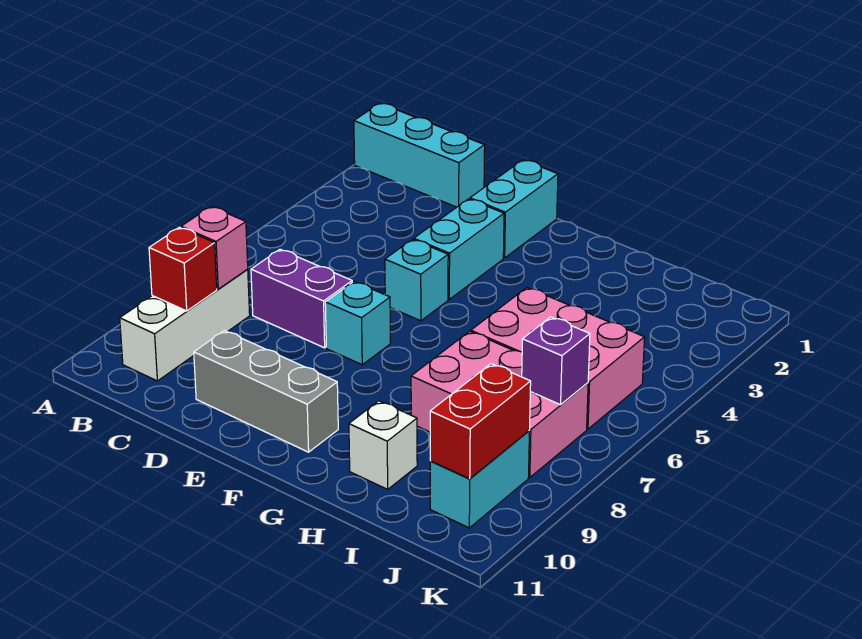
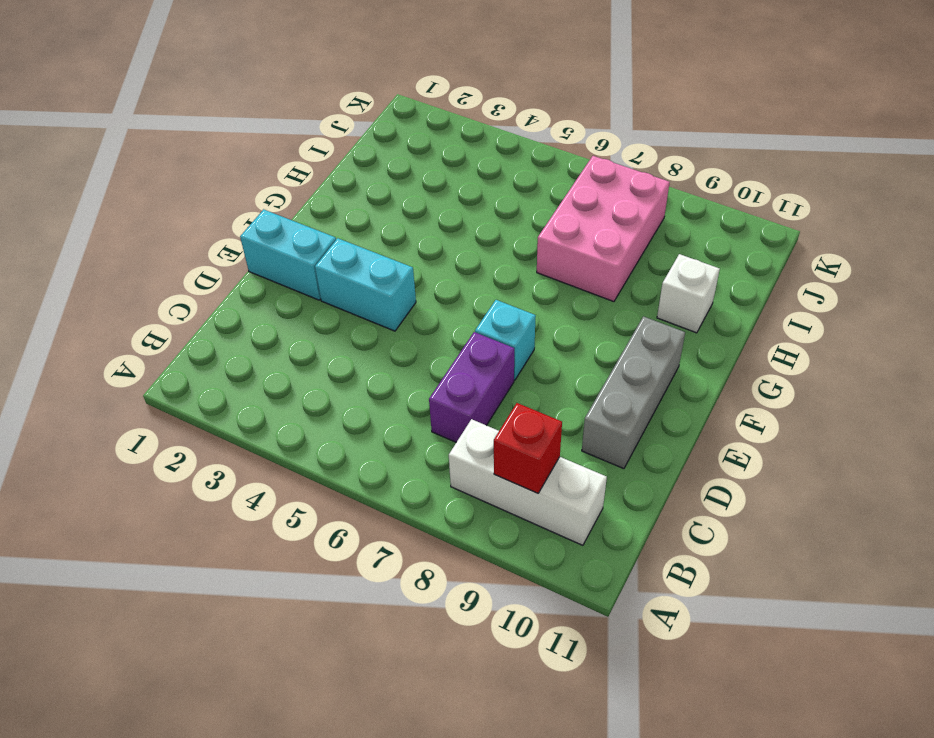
none -> cyan brick A1:C1 level 1
none -> cyan brick E5 level 1
none -> pink brick H5:J6 level 1

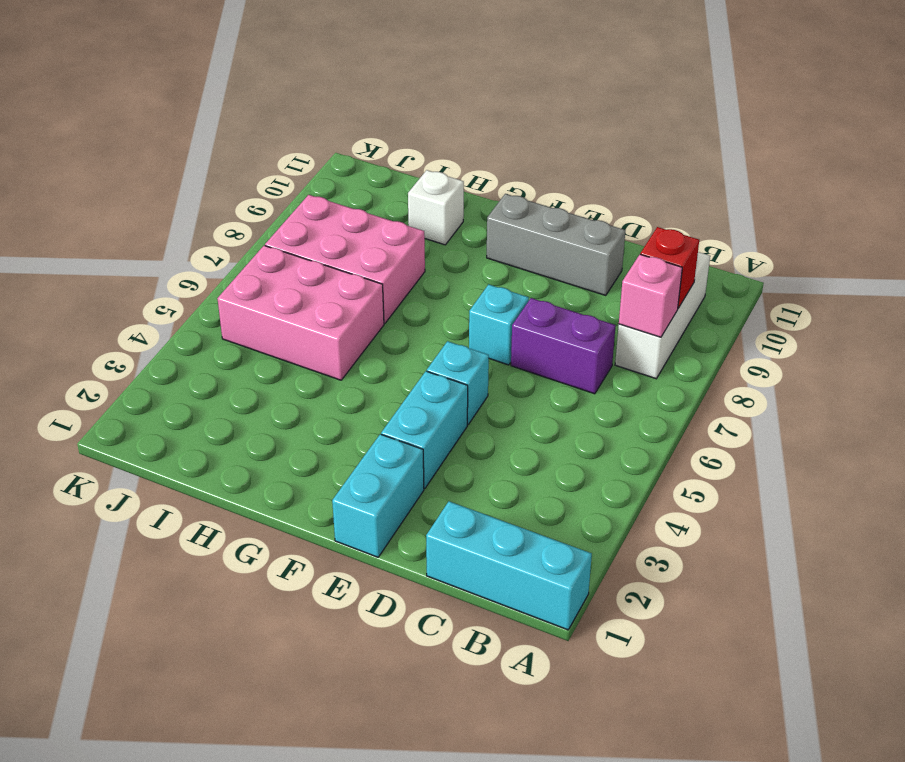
none -> cyan brick J9:J10 level 1
none -> purple brick J7 level 2
none -> red brick J9:J10 level 2

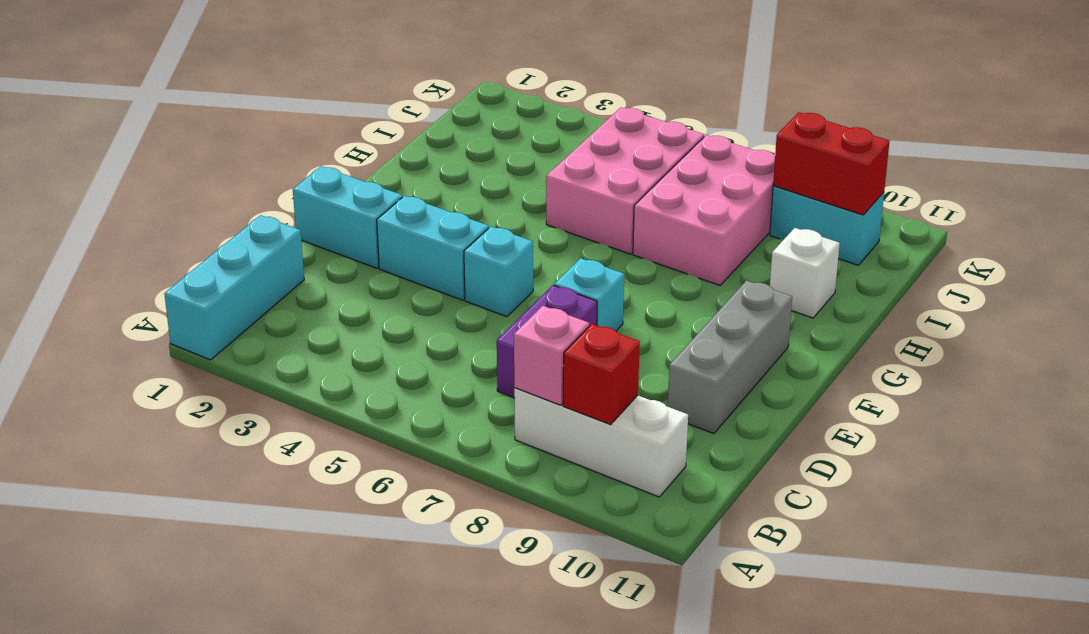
none -> purple brick J7 level 2

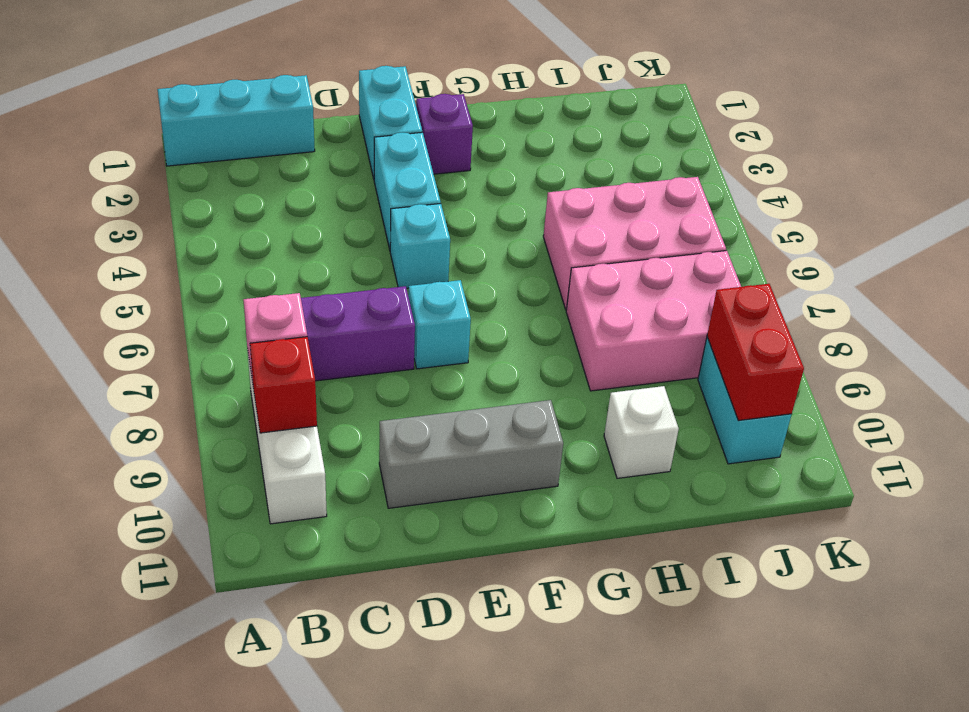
purple brick F2 level 1 -> purple brick J7 level 2

